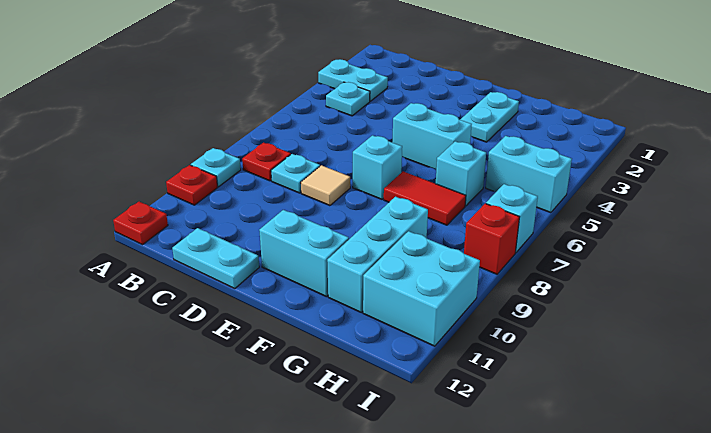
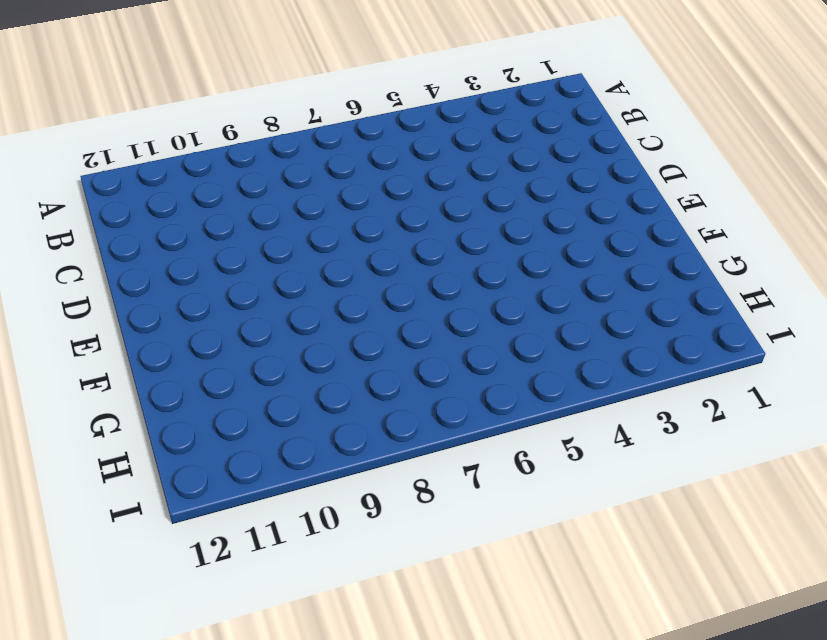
none -> cyan plate A3:B3 level 1
none -> cyan plate A9 level 1
none -> red plate A10 level 1

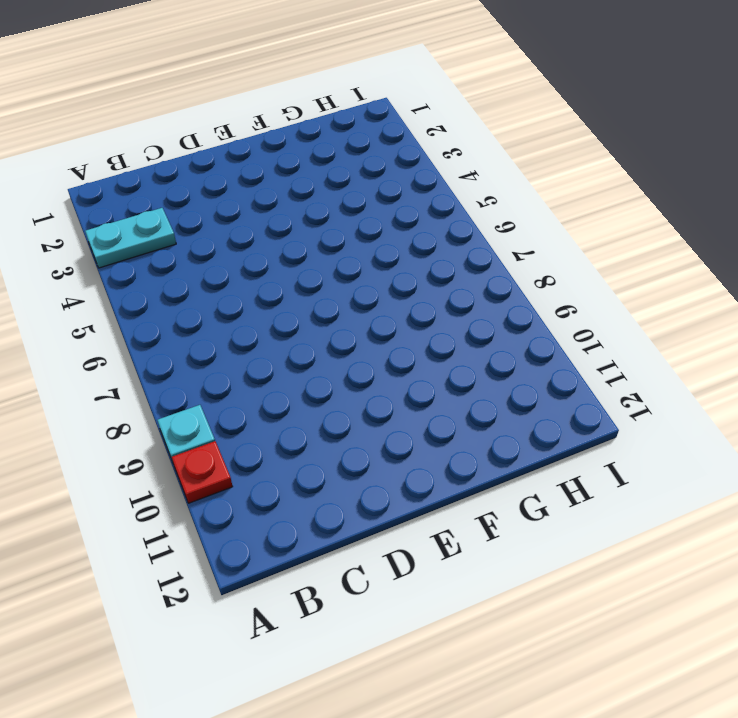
none -> red plate A12 level 1
none -> cyan plate B4 level 1
none -> red plate B8 level 1

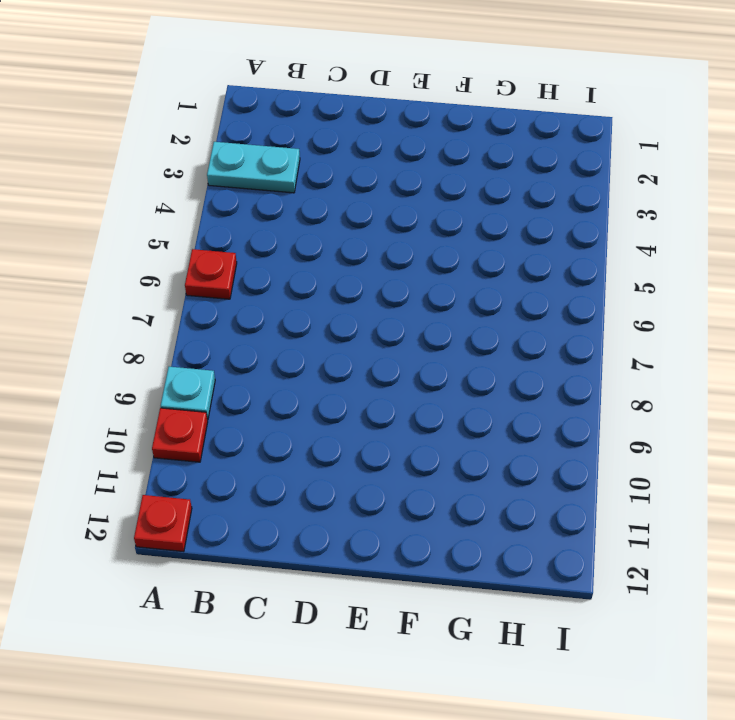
red plate A6 level 1 -> red plate B8 level 1
none -> cyan plate B4 level 1
none -> cyan plate C8 level 1
none -> cyan plate C12:D12 level 1

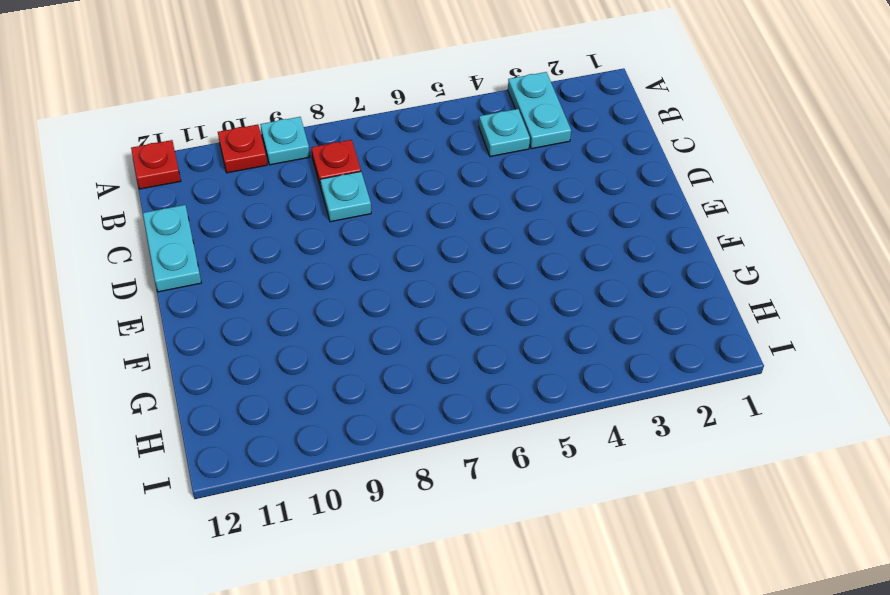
none -> tan tile D8 level 1
none -> cyan brick E5:F5 level 1
none -> cyan brick E7 level 1

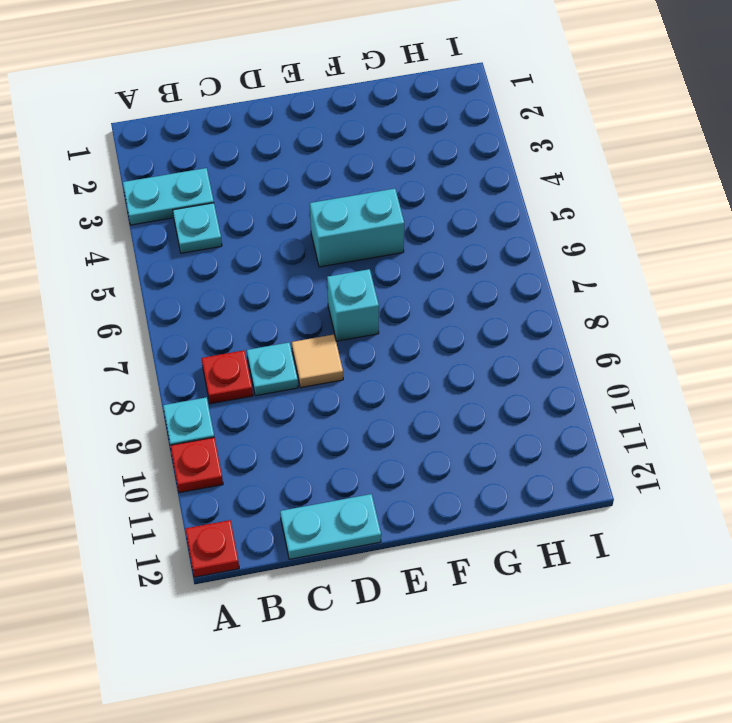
none -> cyan brick E11:F11 level 1
none -> cyan plate F2:F3 level 1
none -> red tile F7:G7 level 1

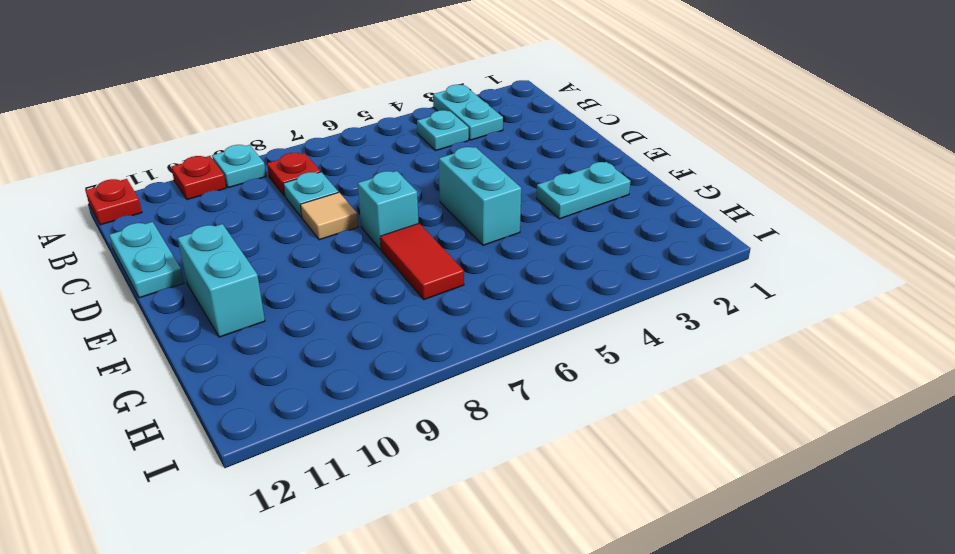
none -> cyan brick G6 level 1
none -> cyan brick G9:G11 level 1
none -> cyan brick H5:I5 level 1

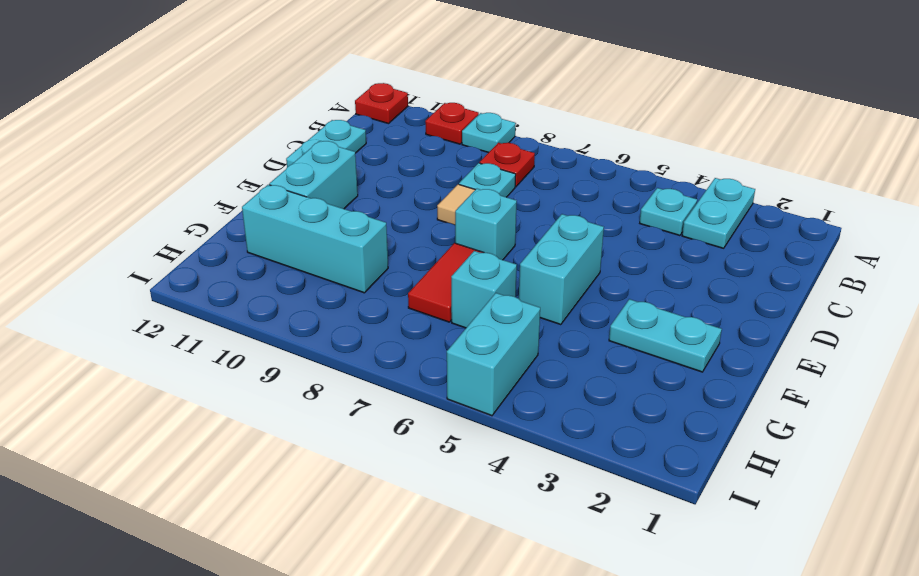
none -> cyan brick H10:I11 level 1
none -> cyan brick I7 level 1
none -> red brick I8 level 1

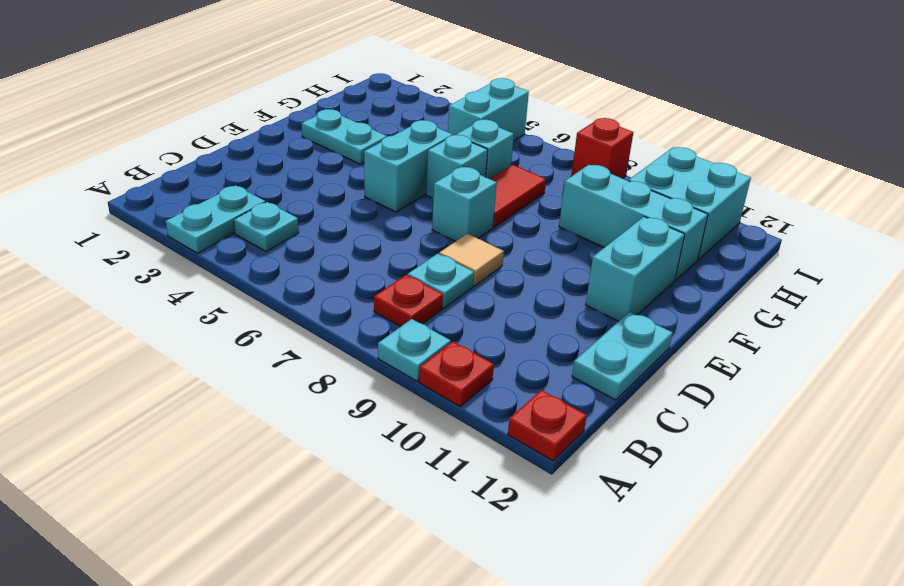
cyan brick F6 level 1 -> cyan brick I7 level 1

